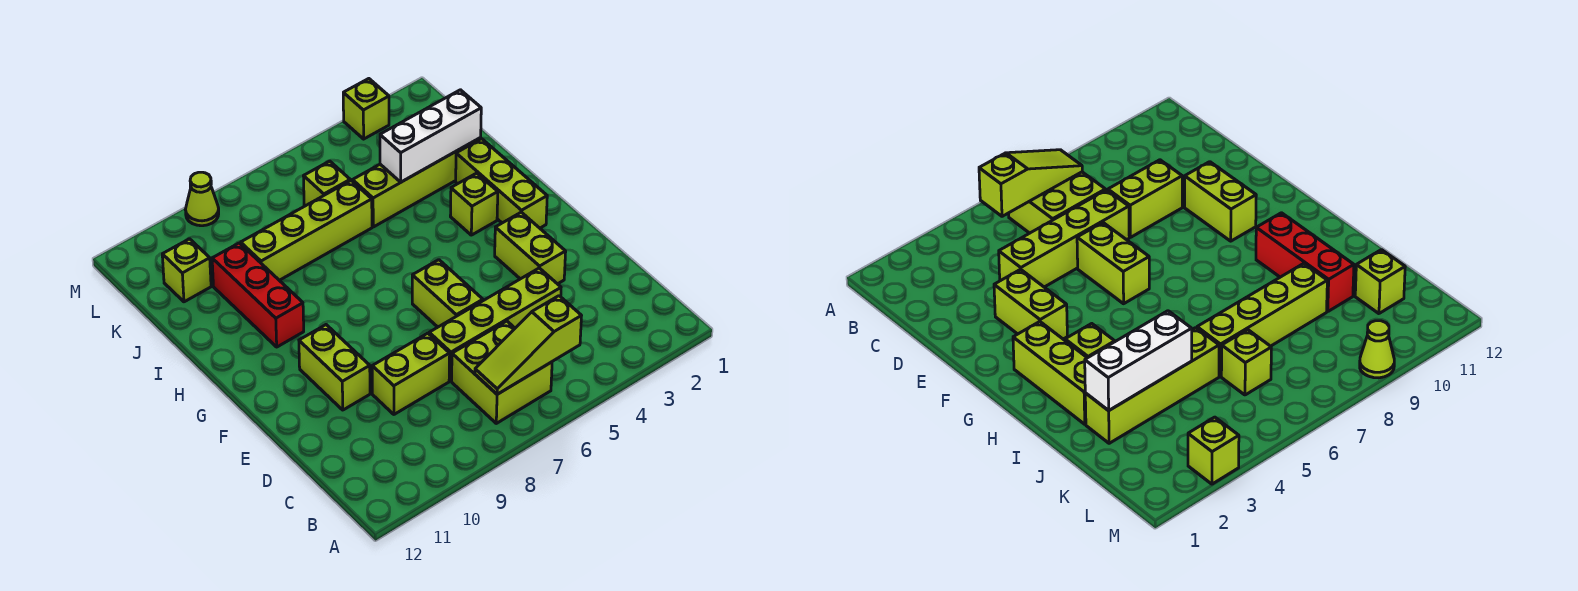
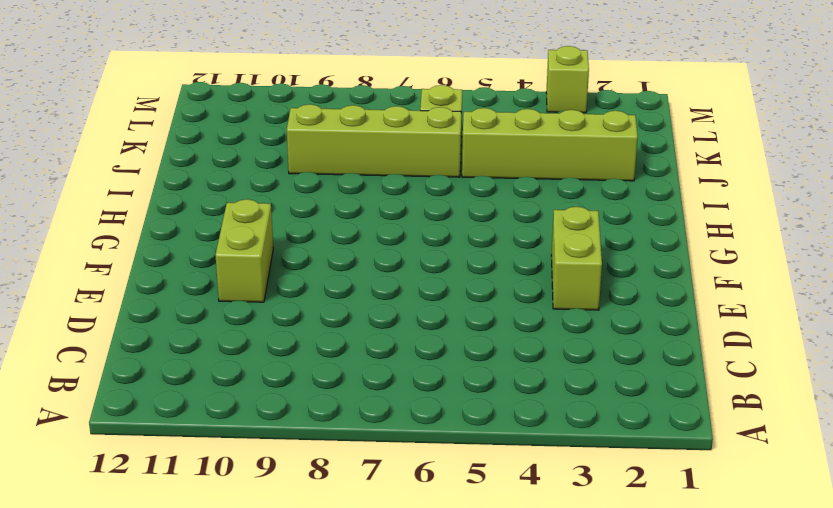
none -> lime brick B6:C7 level 1
none -> lime brick D4:D7 level 1
none -> lime brick D8:D9 level 1

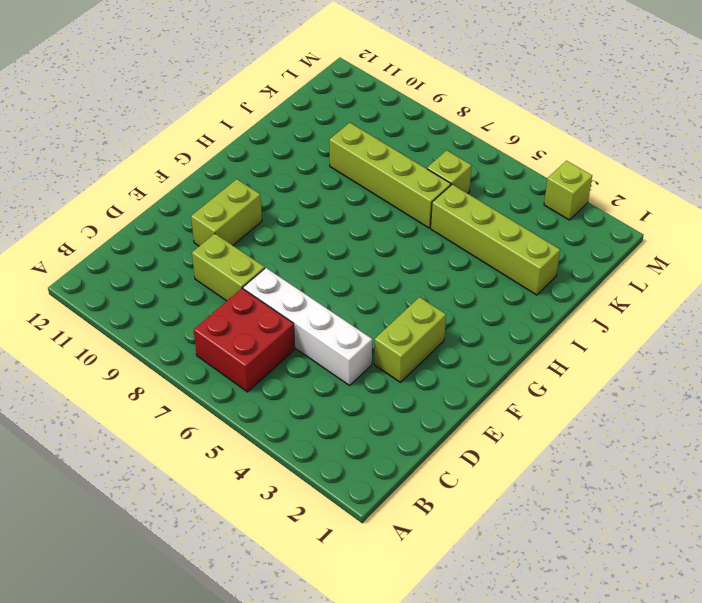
red brick B6:C7 level 1 -> lime brick B6:C7 level 1
white brick D4:D7 level 1 -> lime brick D4:D7 level 1
none -> lime brick E6:F6 level 1
none -> lime brick G2:I2 level 1
none -> lime brick H3 level 1

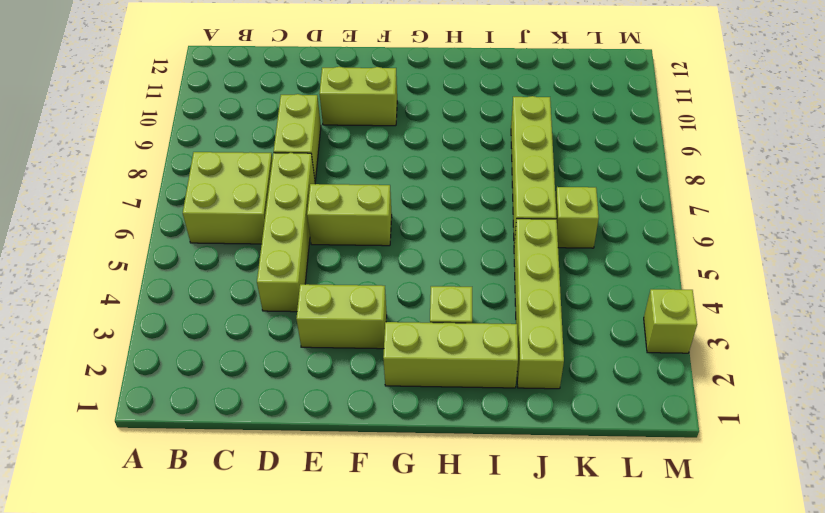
none -> red brick H10:J10 level 1
none -> lime brick K11 level 1
none -> lime cone M9 level 1

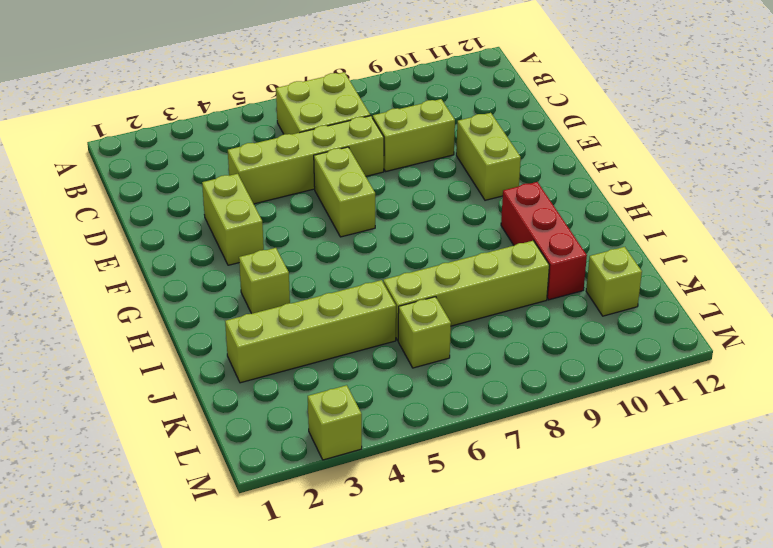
none -> lime brick G2:I2 level 1
none -> lime cone M9 level 1
none -> lime slope B5:B7 level 2 top 5

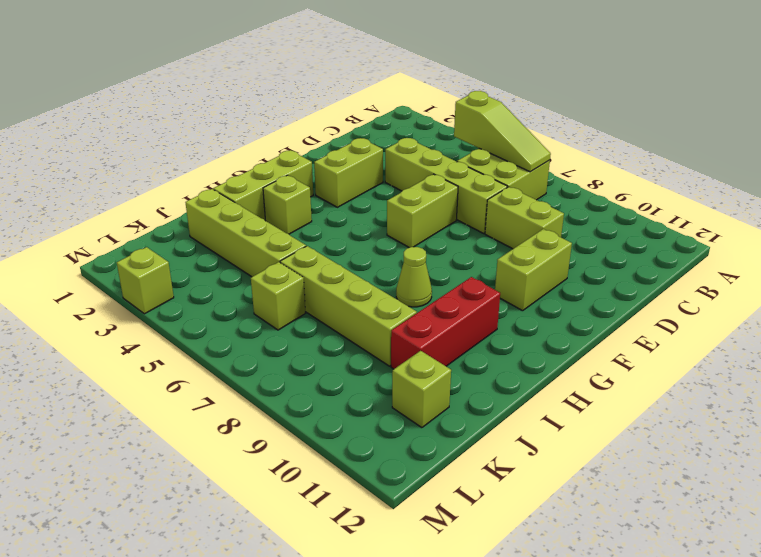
lime cone H8 level 1 -> lime cone M9 level 1
none -> white brick J2:J4 level 2

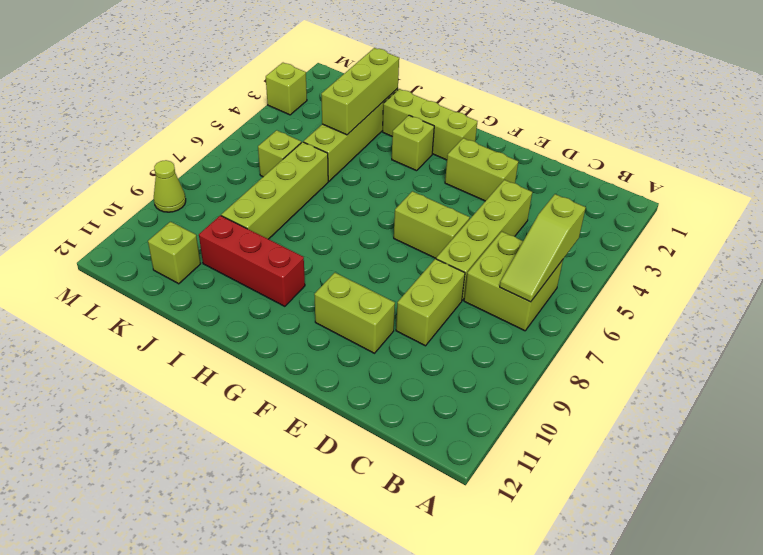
lime brick J2:J4 level 2 -> white brick J2:J4 level 2

